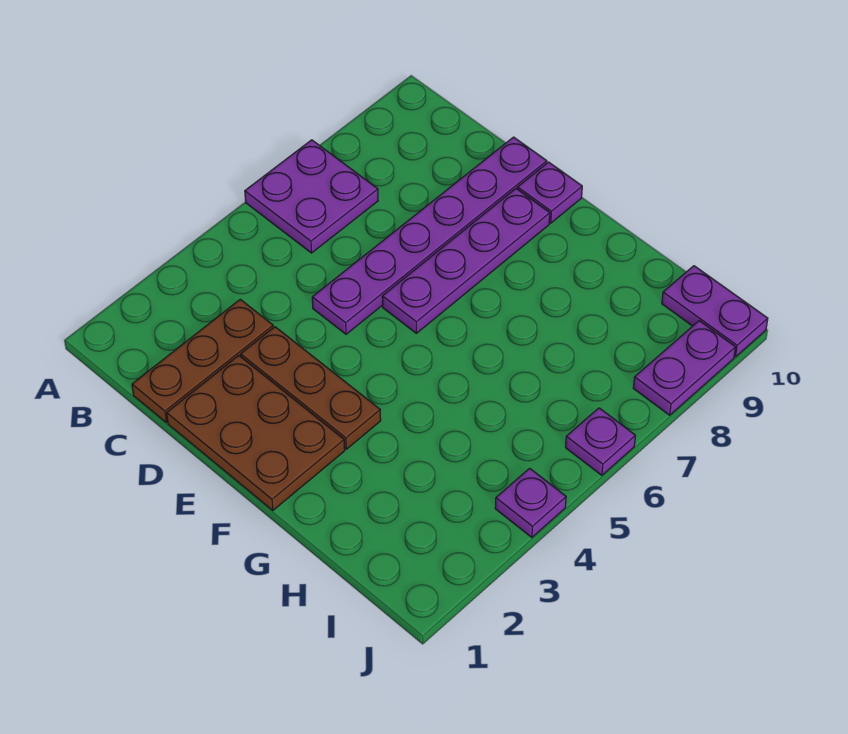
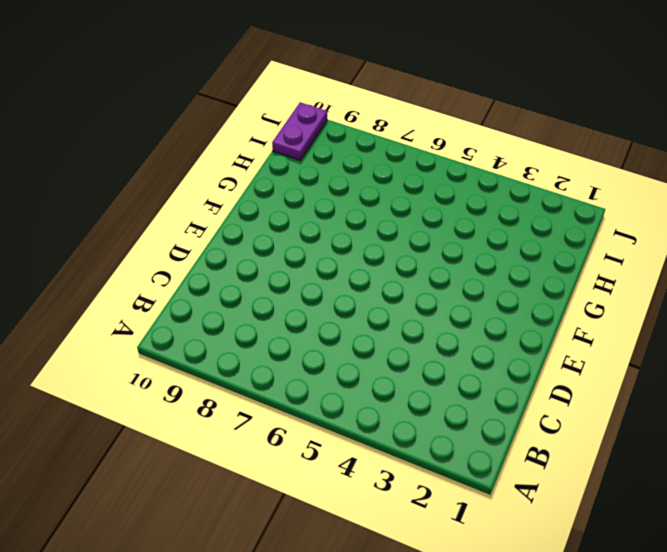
none -> purple plate A6:B7 level 1
none -> brown plate C1:C3 level 1

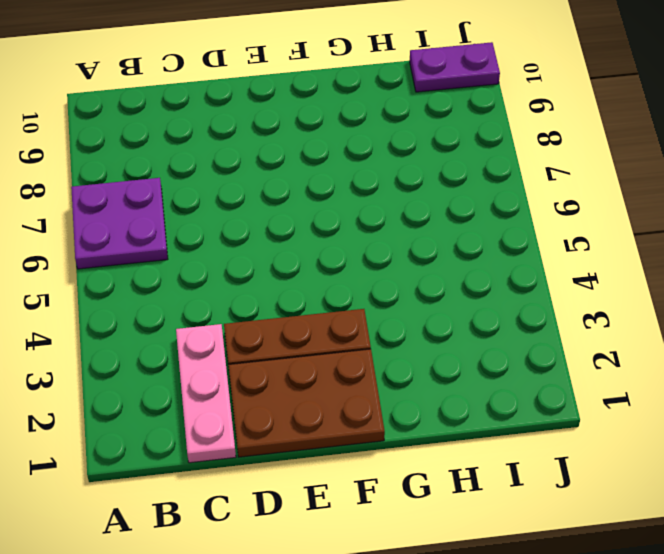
pink plate C1:C3 level 1 -> brown plate C1:C3 level 1
none -> purple plate D5:D10 level 1
none -> purple plate E6:E9 level 1

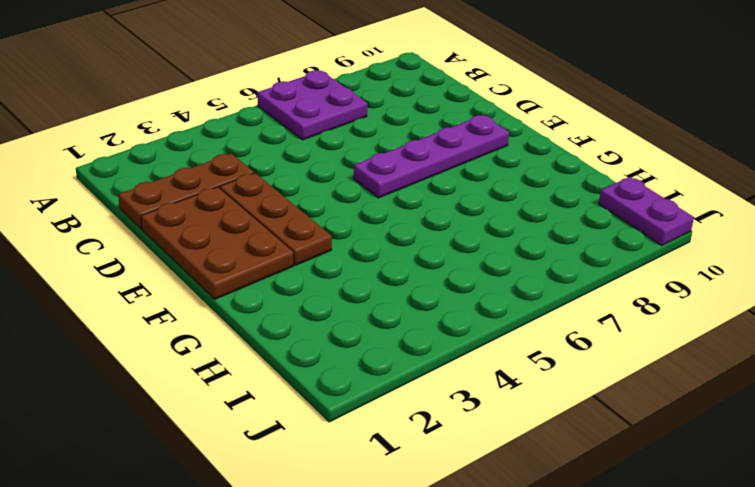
none -> purple plate D5:D10 level 1
none -> purple plate E10 level 1

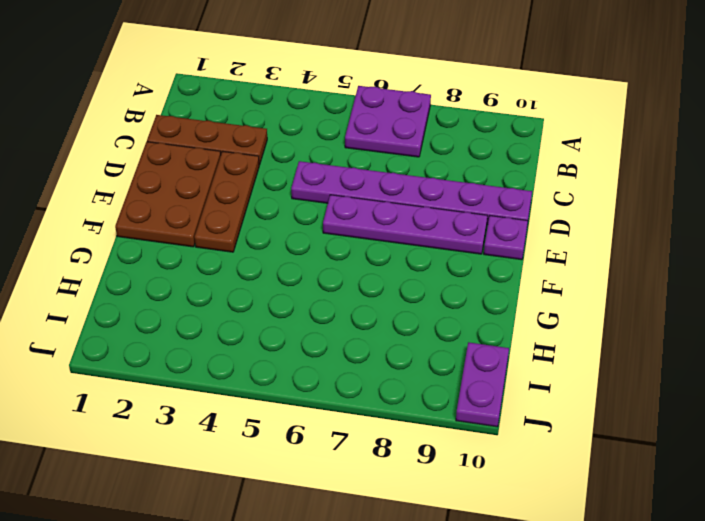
none -> purple plate J4 level 1
none -> purple plate J6 level 1

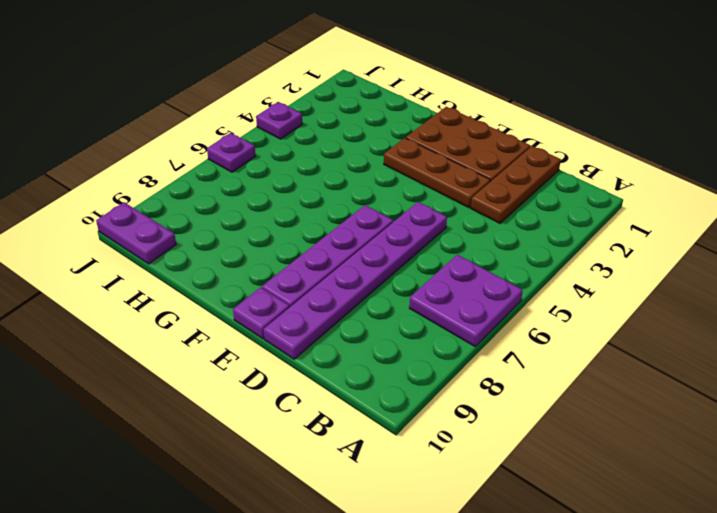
none -> purple plate J8:J9 level 1

